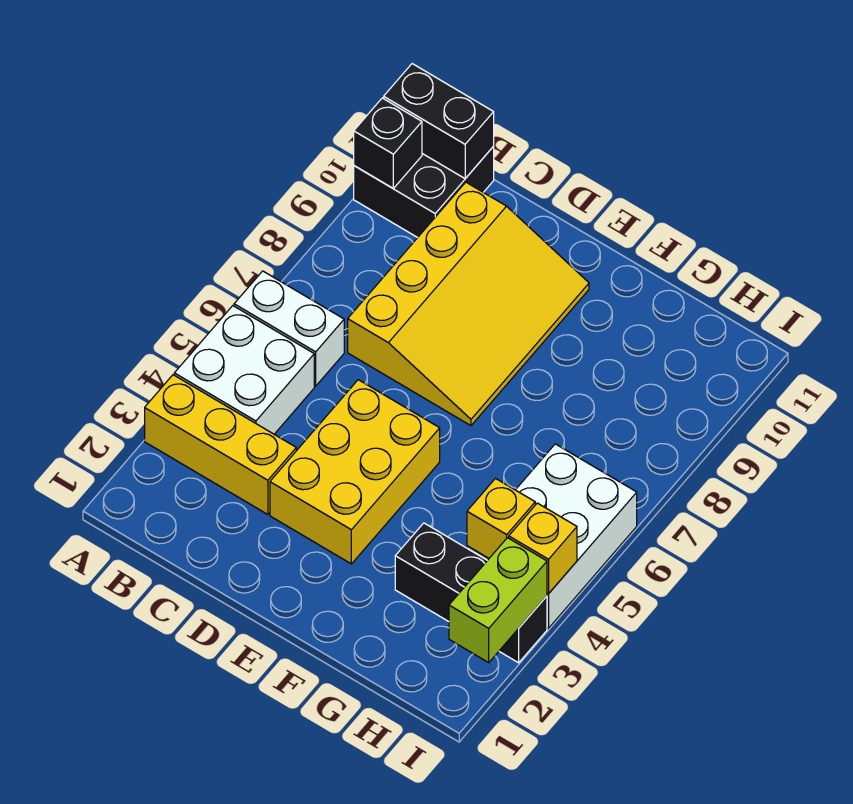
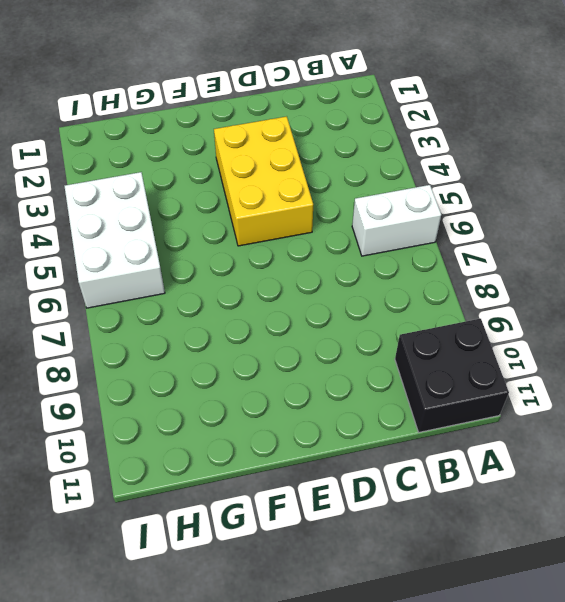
none -> yellow brick A3:C3 level 1
none -> white brick A4:B5 level 1
none -> yellow slope C7:E10 level 1 top C

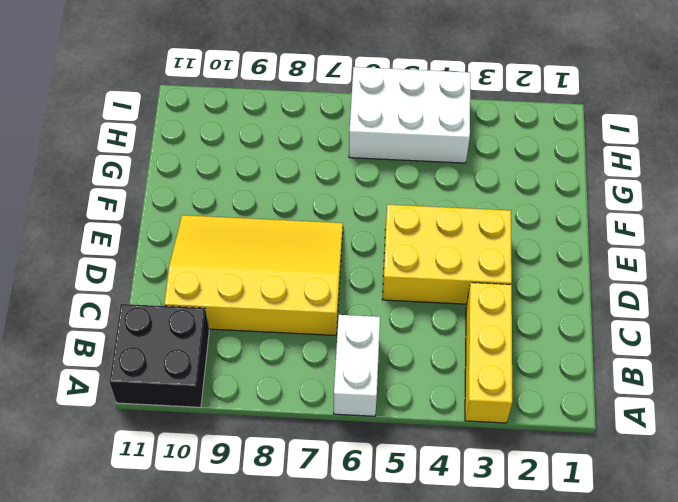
none -> white brick A4:B5 level 1
none -> black brick G3:I3 level 1
none -> black brick A10 level 2

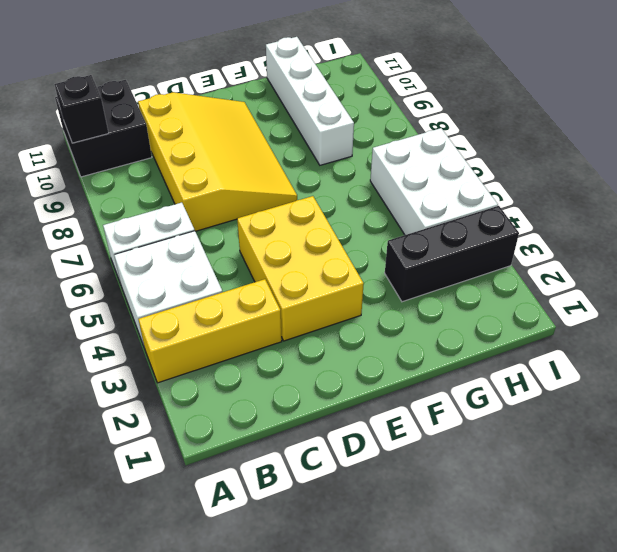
white brick G8:G11 level 1 -> none
none -> black brick A11:B11 level 2
none -> yellow brick H4 level 2
none -> lime brick I2:I3 level 2

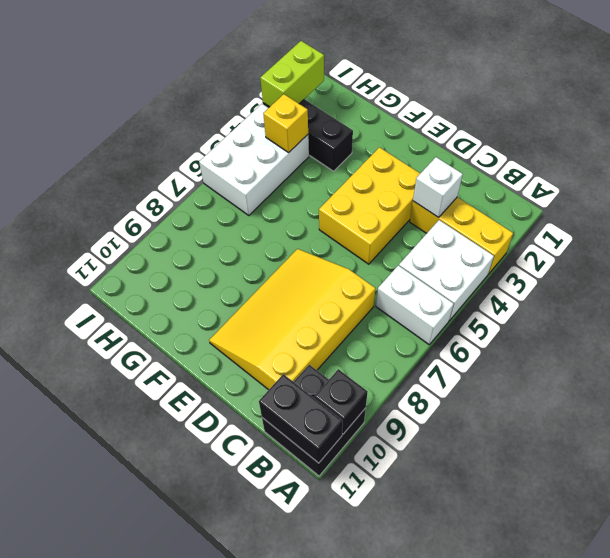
white brick C3 level 2 -> none
none -> yellow brick I4 level 2

